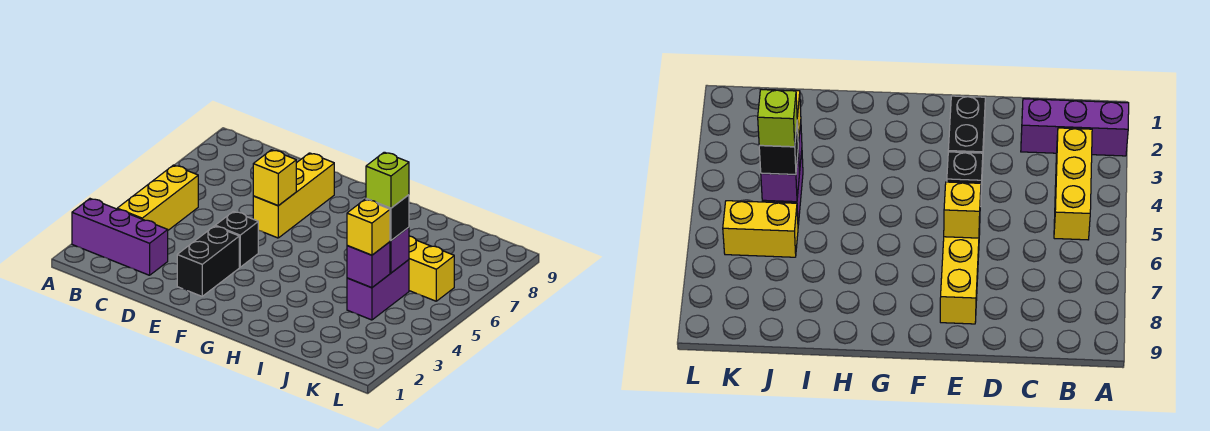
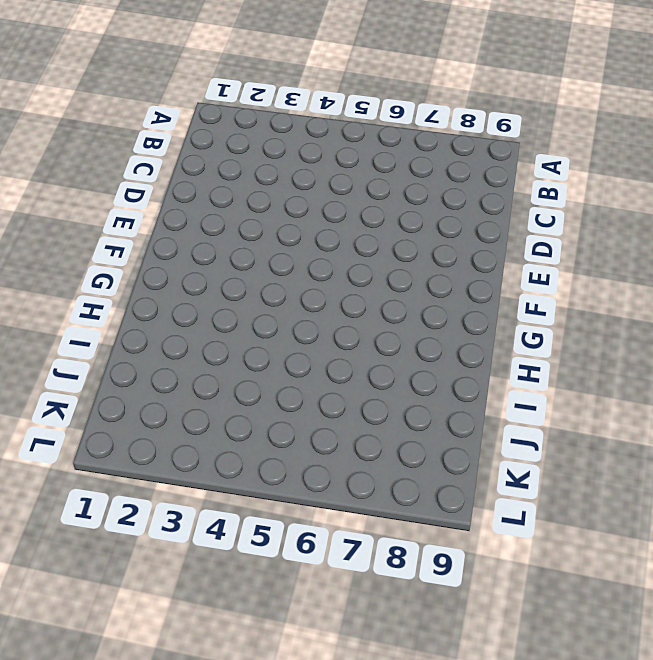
none -> purple brick A2:C2 level 1
none -> yellow brick B3:B5 level 1
none -> black brick E2:E3 level 1

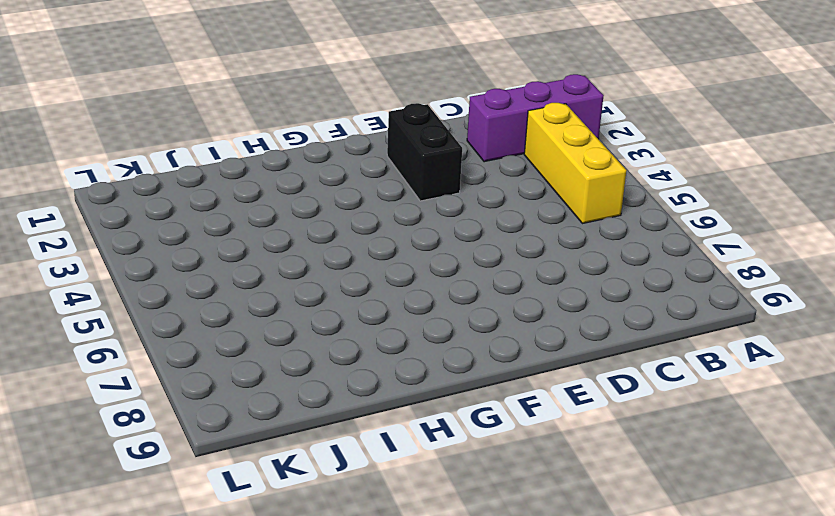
none -> black brick E4 level 1
none -> yellow brick E6:E8 level 1
none -> purple brick J4:J5 level 1

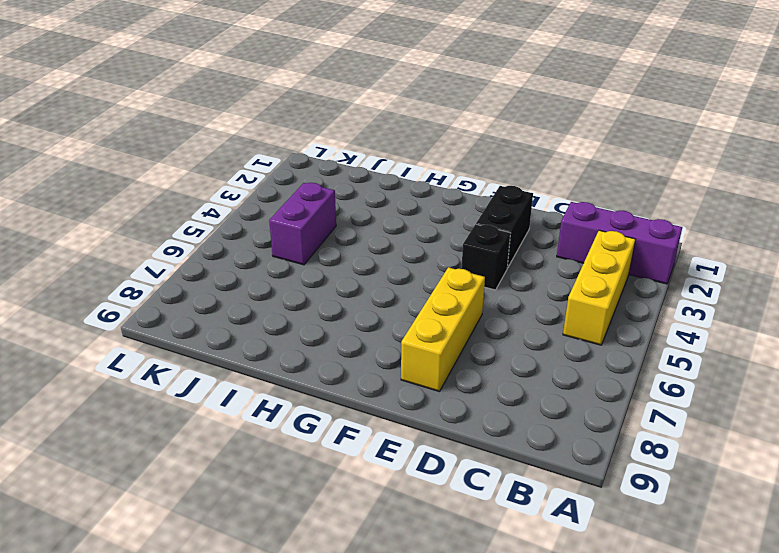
none -> yellow brick J6:K6 level 1
none -> yellow brick E6 level 2
none -> purple brick J4 level 2

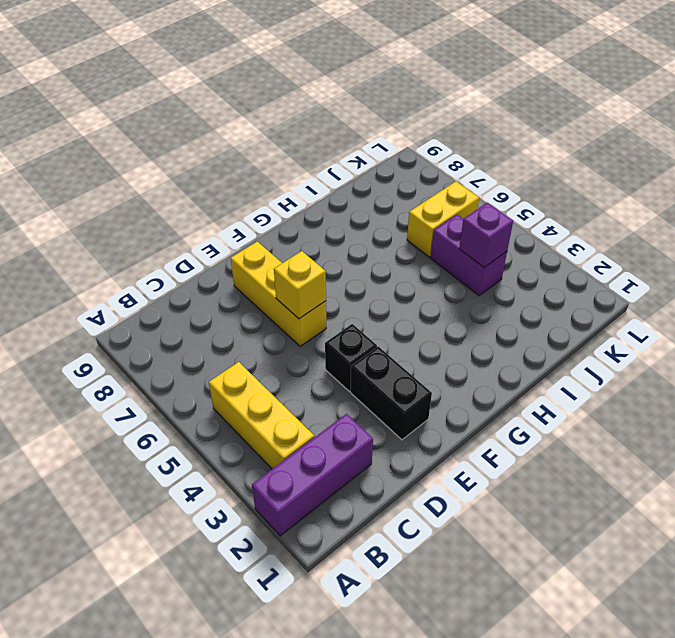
none -> purple brick J5 level 2
none -> yellow brick J4 level 3
none -> black brick J5 level 3

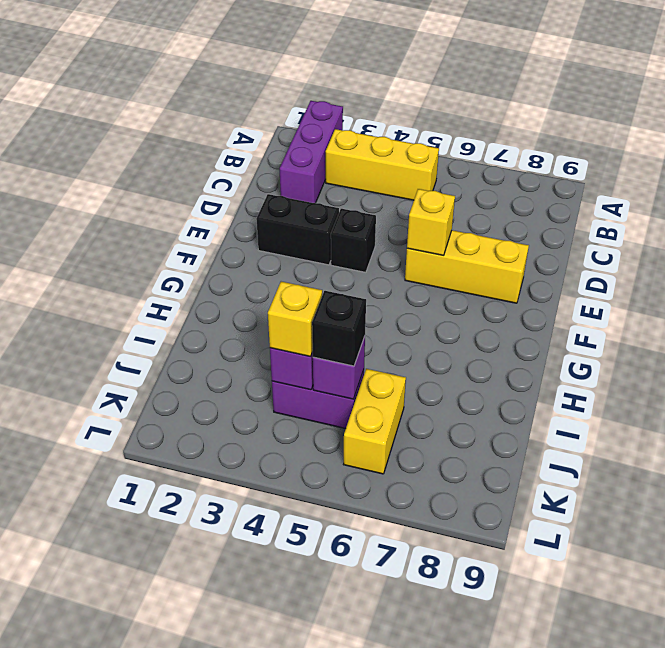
none -> lime brick J5 level 4

